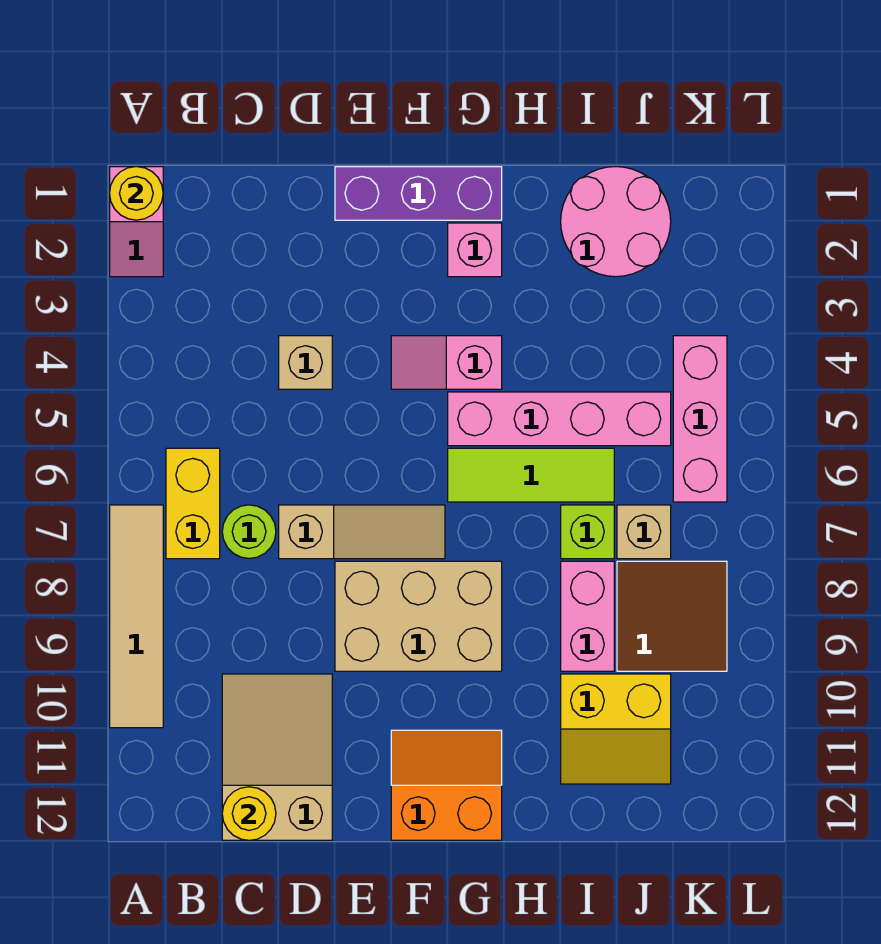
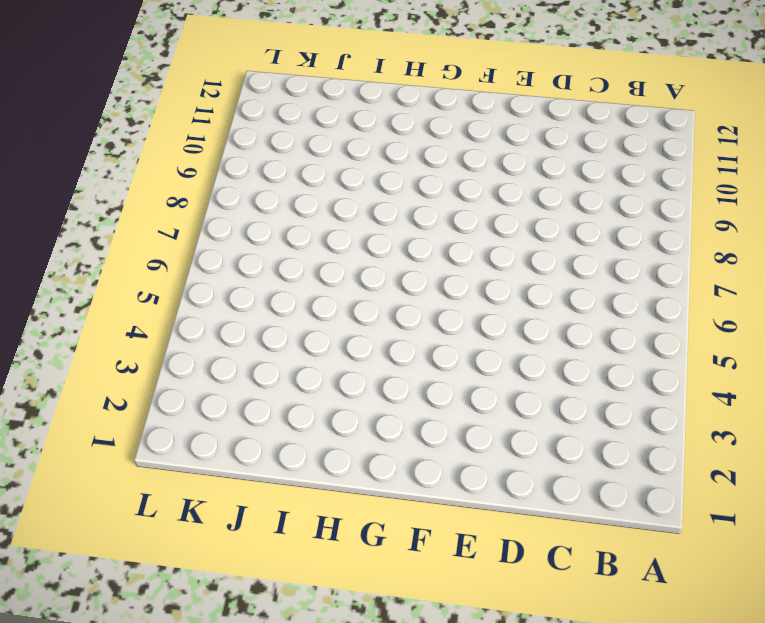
none -> pink slope A1:A2 level 1 top 1
none -> tan tile A7:A10 level 1
none -> yellow brick B6:B7 level 1

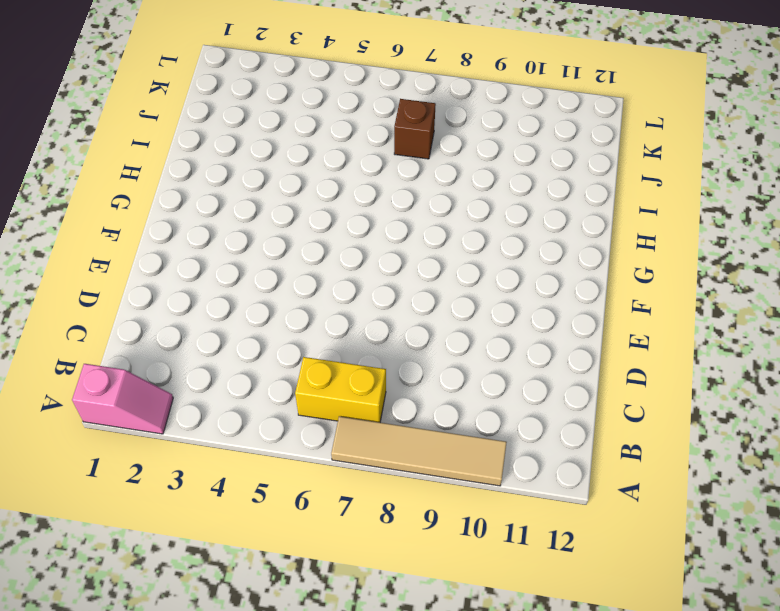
brown brick J7 level 1 -> tan brick J7 level 1
none -> lime round brick C7 level 1
none -> tan slope C10:D12 level 1 top 12
none -> tan brick D4 level 1

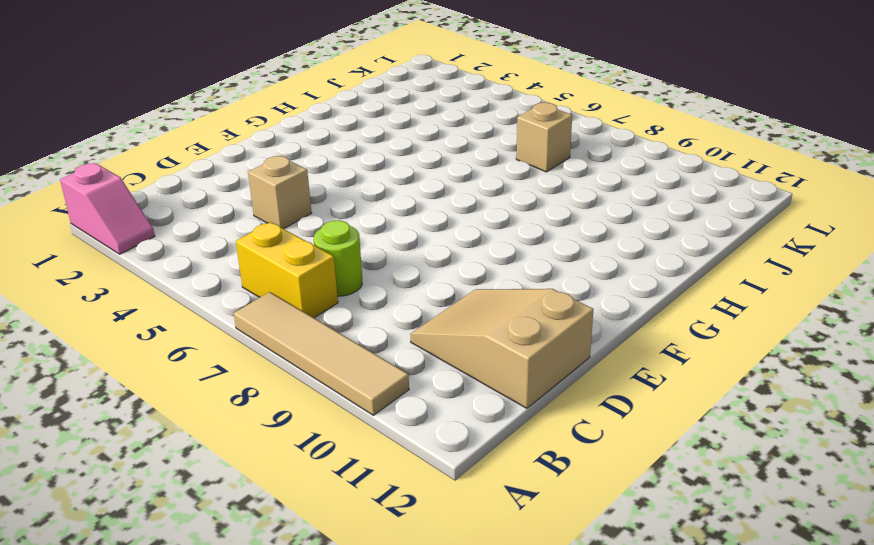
none -> tan slope D7:F7 level 1 top D
none -> purple brick E1:G1 level 1
none -> tan brick E8:G9 level 1

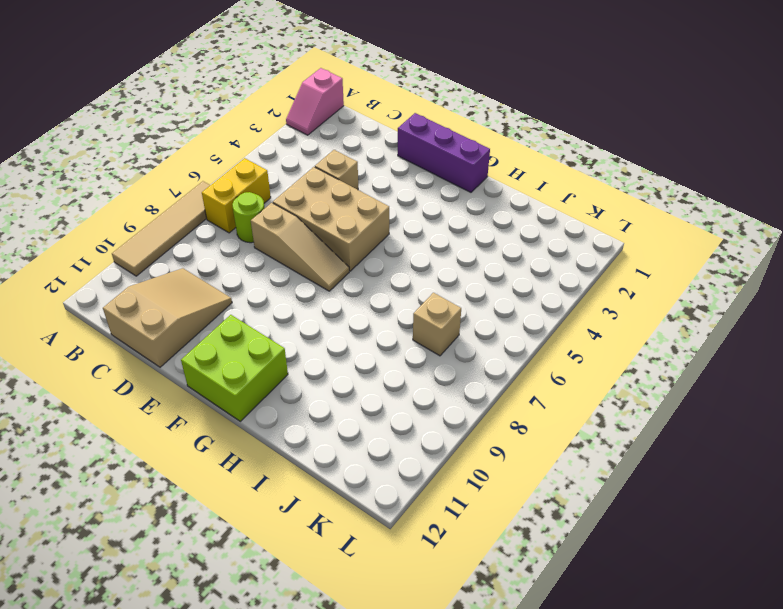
tan brick D5:F6 level 1 -> tan brick E8:G9 level 1
lime brick F11:G12 level 1 -> orange slope F11:G12 level 1 top 12
none -> pink slope F4:G4 level 1 top G
none -> pink brick G2 level 1
none -> pink brick G5:J5 level 1

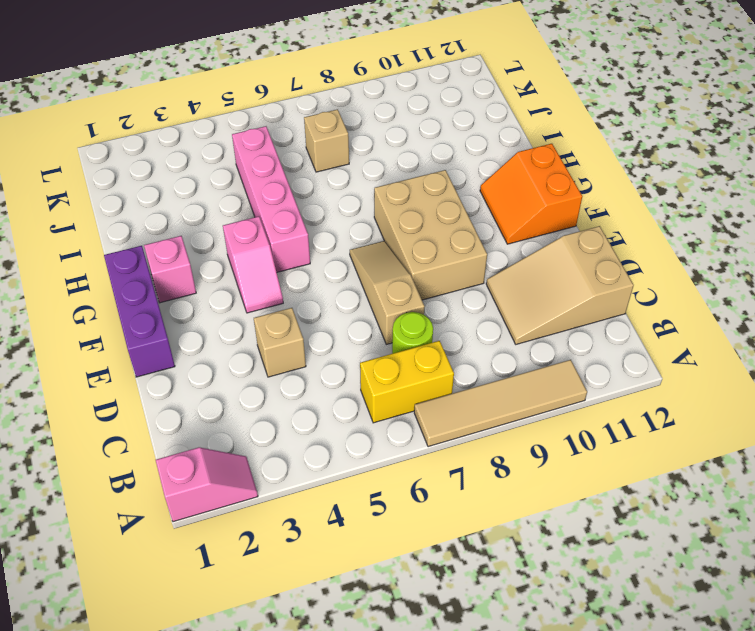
none -> lime tile G6:I6 level 1
none -> pink round brick I1:J2 level 1
none -> lime brick I7 level 1

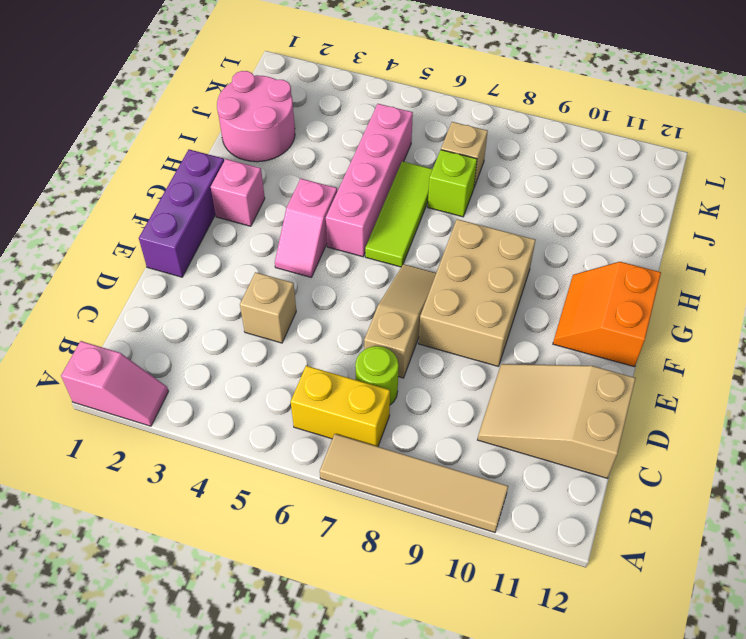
none -> pink brick I8:I9 level 1
none -> yellow slope I10:J11 level 1 top 10
none -> brown tile J8:K9 level 1

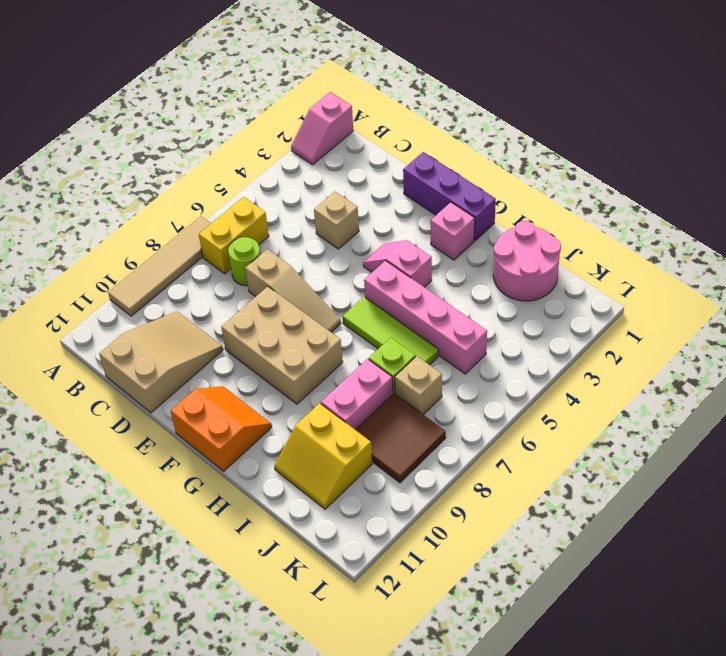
none -> pink brick K4:K6 level 1
none -> yellow round brick A1 level 2
none -> yellow round brick C12 level 2

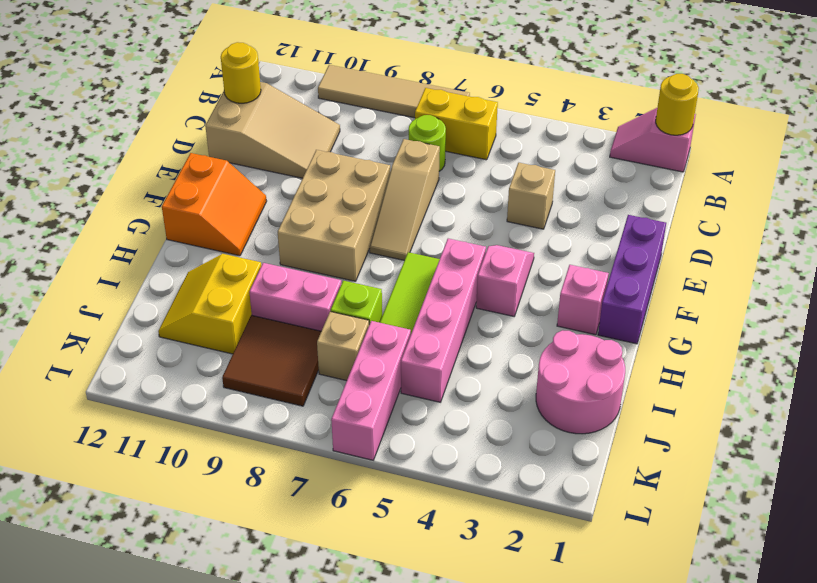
pink brick J6:L6 level 1 -> pink brick K4:K6 level 1

